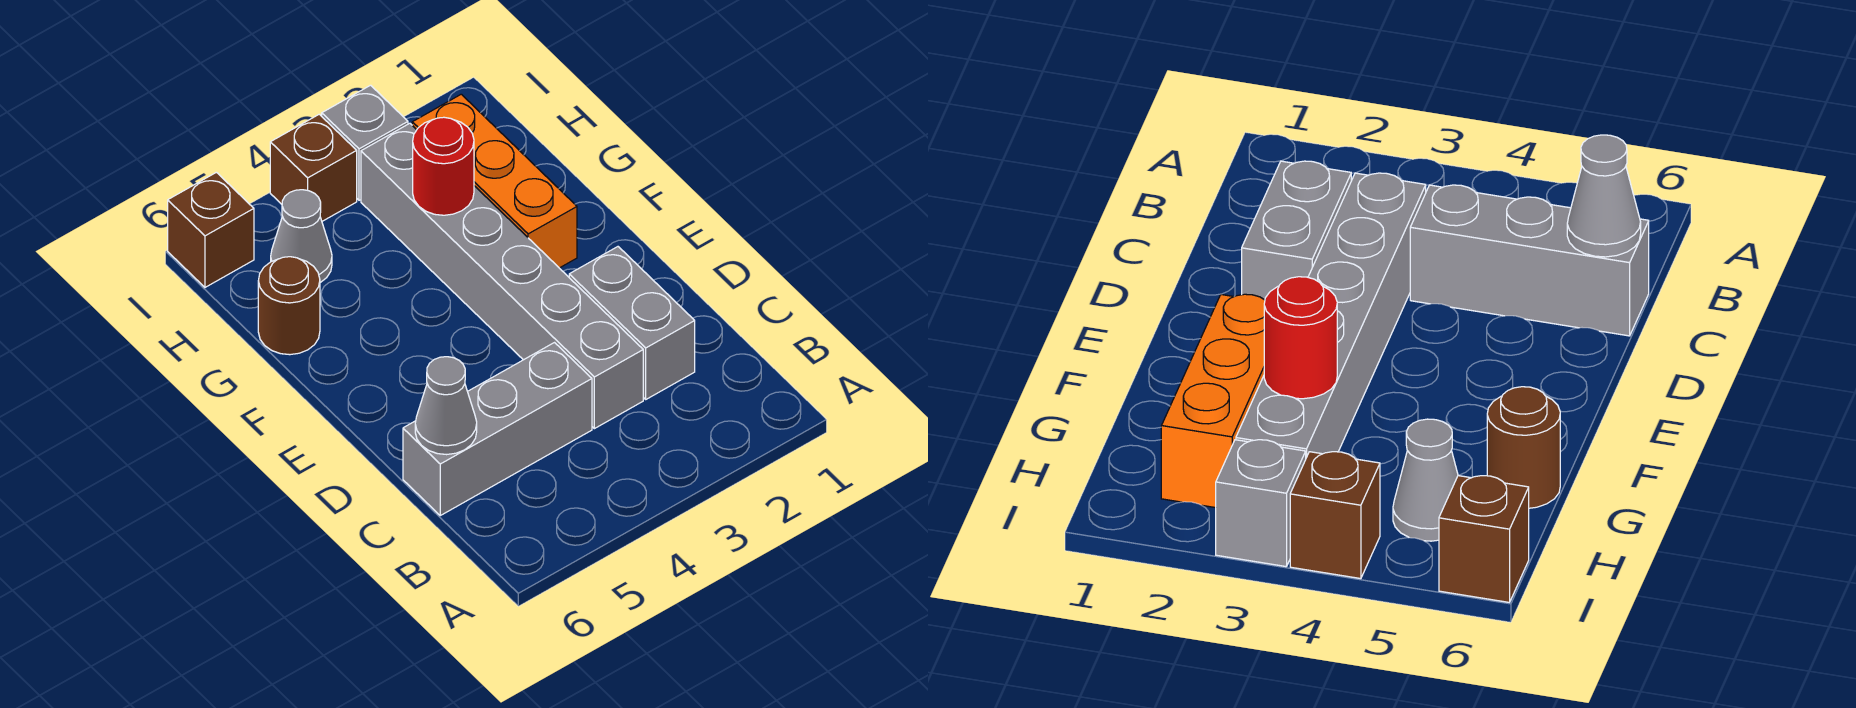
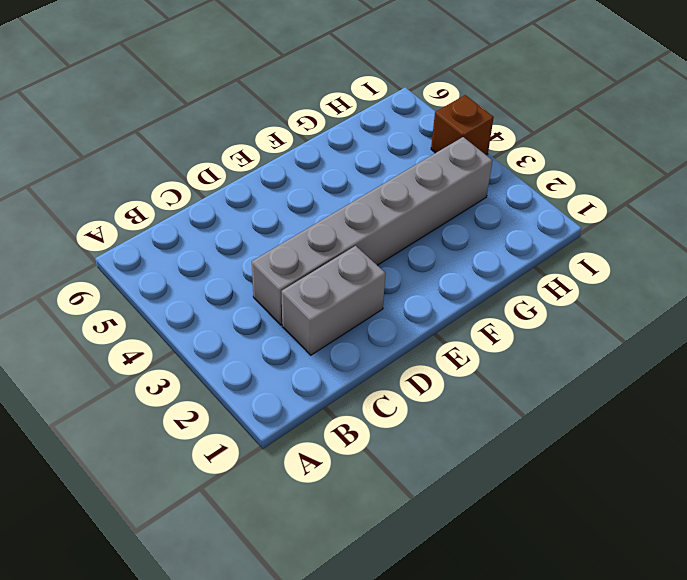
none -> grey brick C4:C6 level 1
none -> orange brick F2:H2 level 1

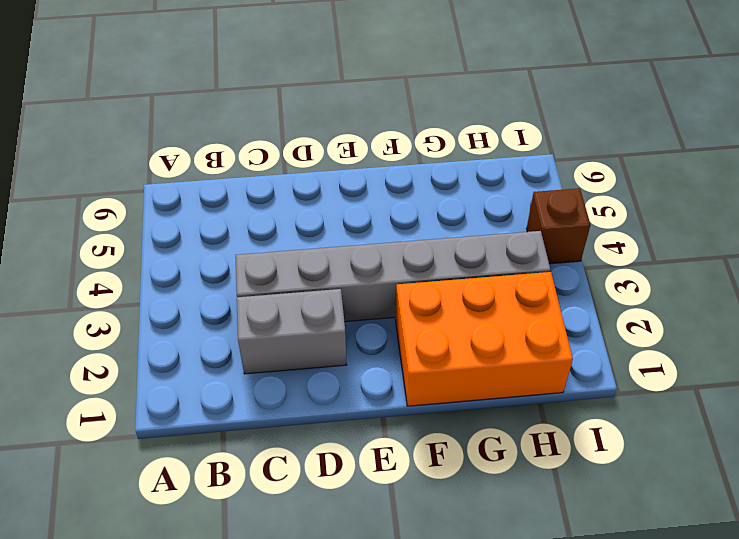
orange brick F1:H2 level 1 -> orange brick F2:H2 level 1
none -> grey brick C4:C6 level 1
none -> brown round brick G6 level 1

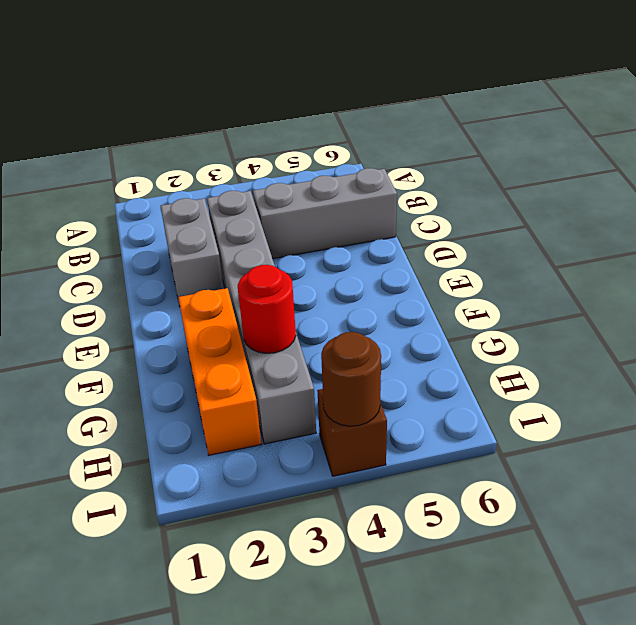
brown round brick I4 level 2 -> brown round brick G6 level 1
none -> grey cone H5 level 1
none -> grey brick I3 level 1

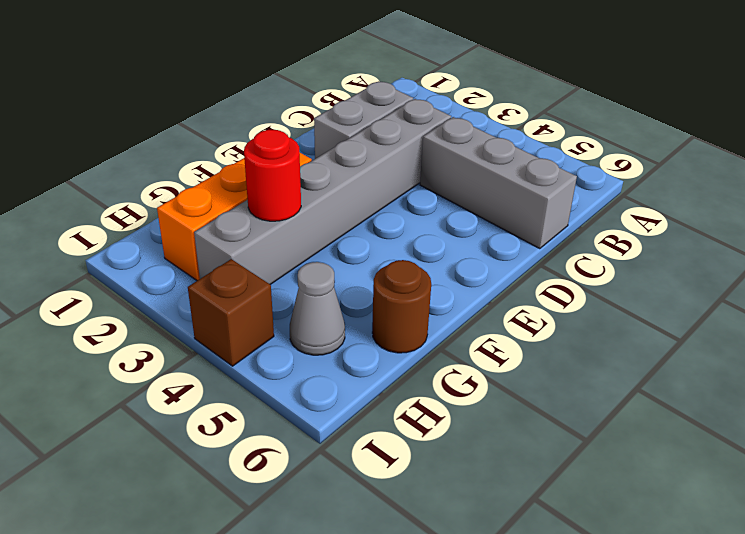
none -> grey brick I3 level 1
none -> brown brick I6 level 1

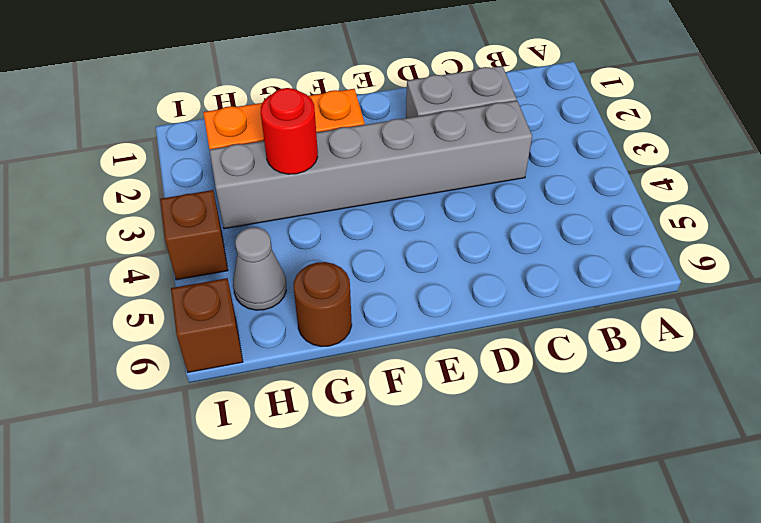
none -> grey brick C4:C6 level 1
none -> grey brick I3 level 1

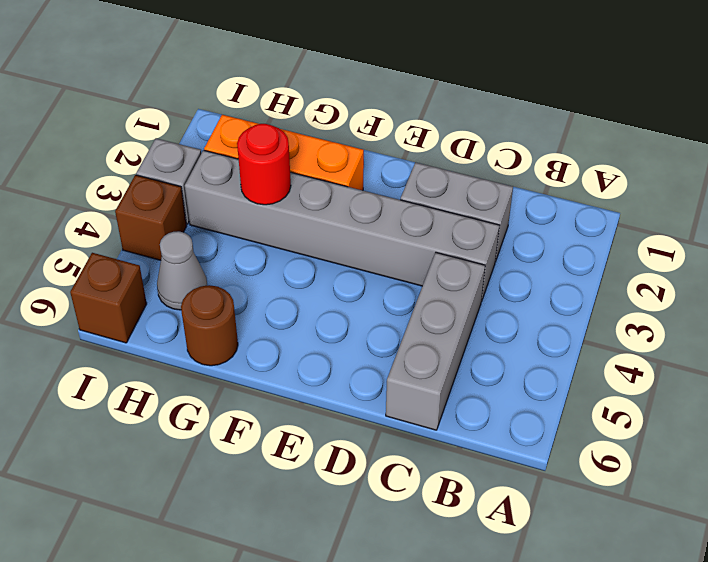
none -> grey cone C6 level 2

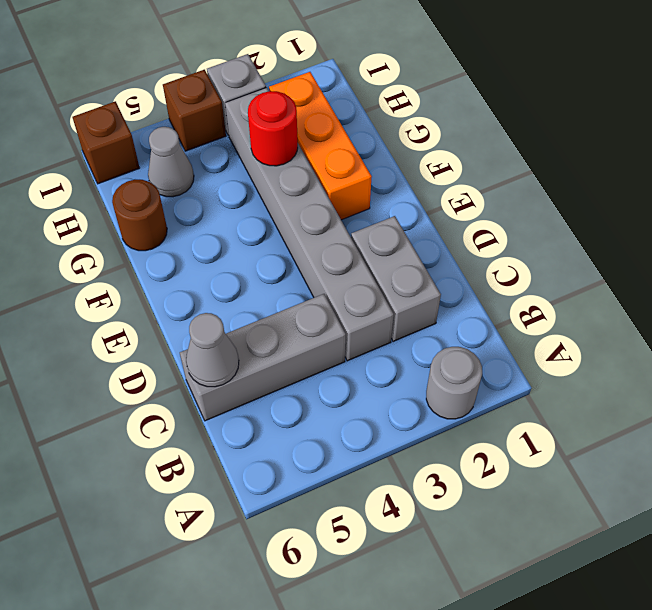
grey round brick A2 level 1 -> none

